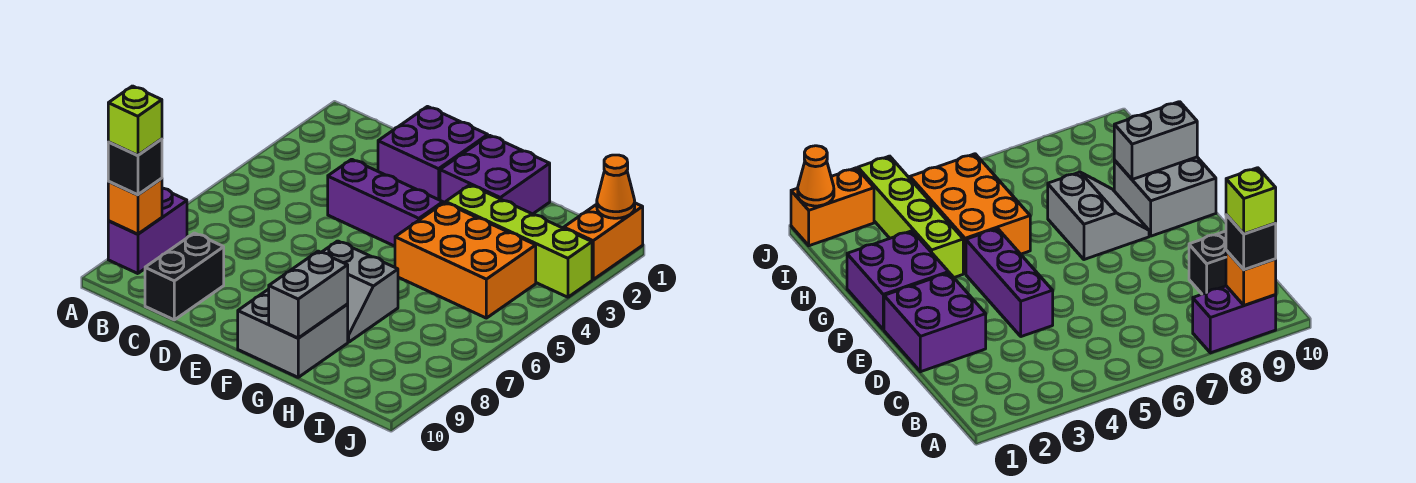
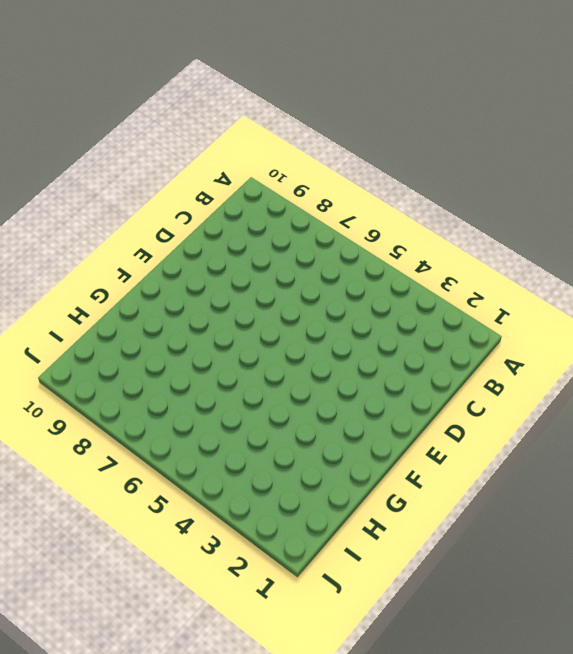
none -> purple brick A8:A9 level 1
none -> black brick C9:C10 level 1
none -> purple brick D1:E2 level 1

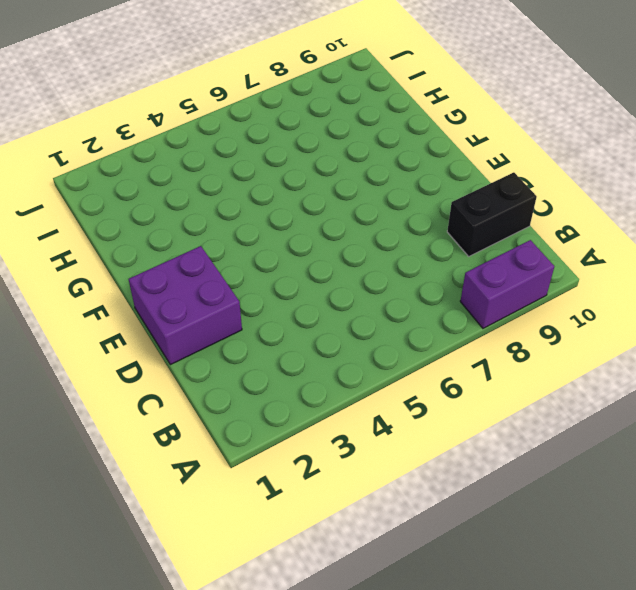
none -> purple brick D4:F4 level 1
none -> purple brick F1:G2 level 1
none -> grey slope F7:G8 level 1 top 7

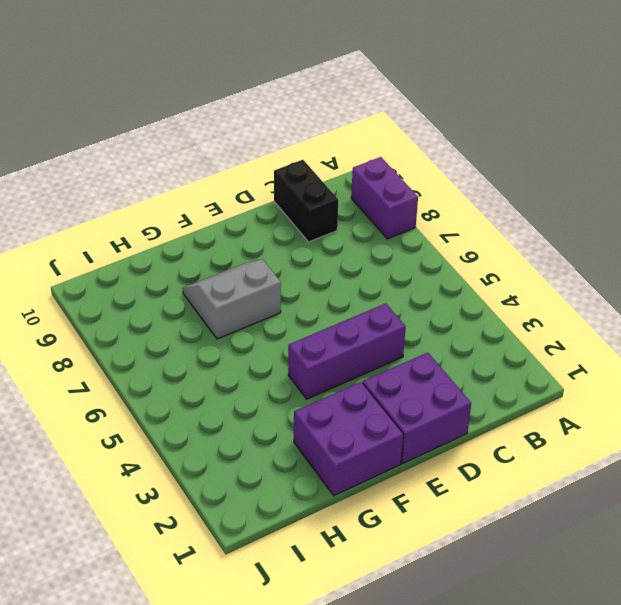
none -> grey brick F9:G10 level 1
none -> lime brick G3:J3 level 1
none -> orange brick G4:I5 level 1

